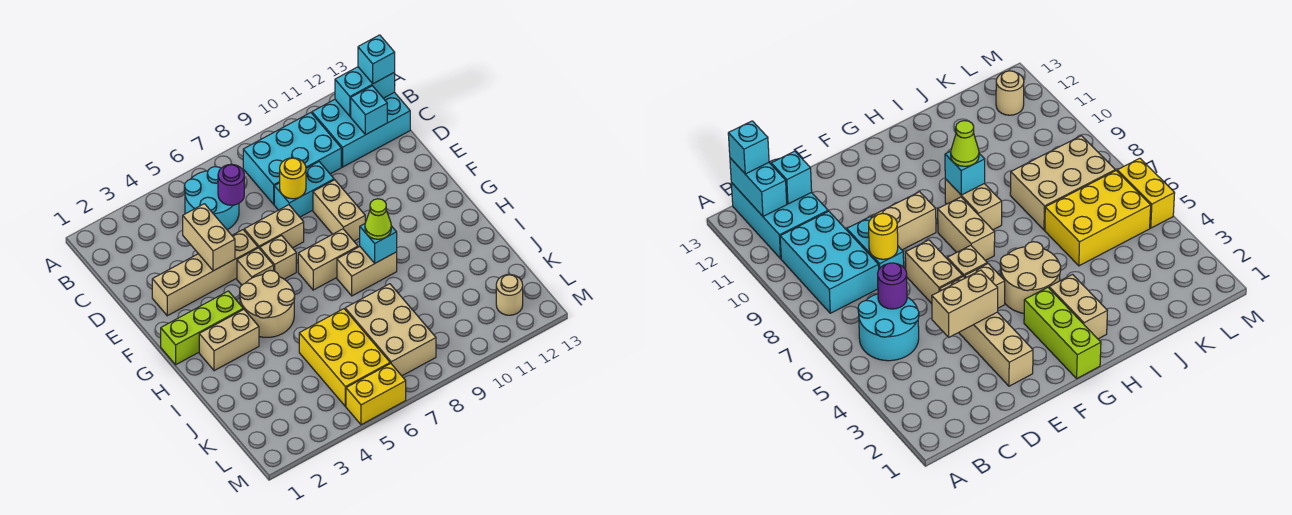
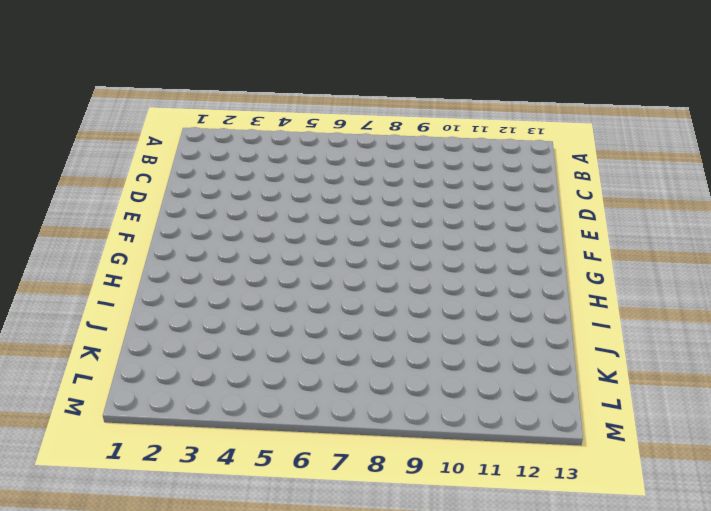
none -> cyan round brick B5:C6 level 1
none -> cyan brick B8:C10 level 1
none -> cyan brick B11:C13 level 1

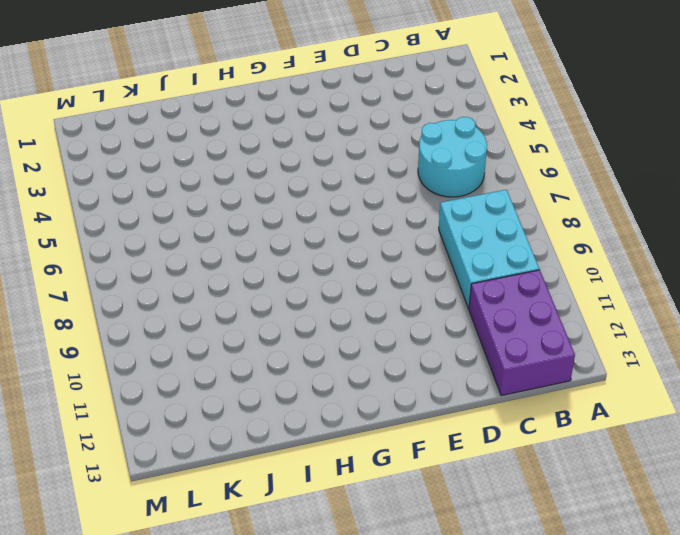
purple brick B11:C13 level 1 -> cyan brick B11:C13 level 1
none -> cyan brick D8:D9 level 1
none -> tan brick E2:E5 level 1
none -> tan brick E6:E7 level 1

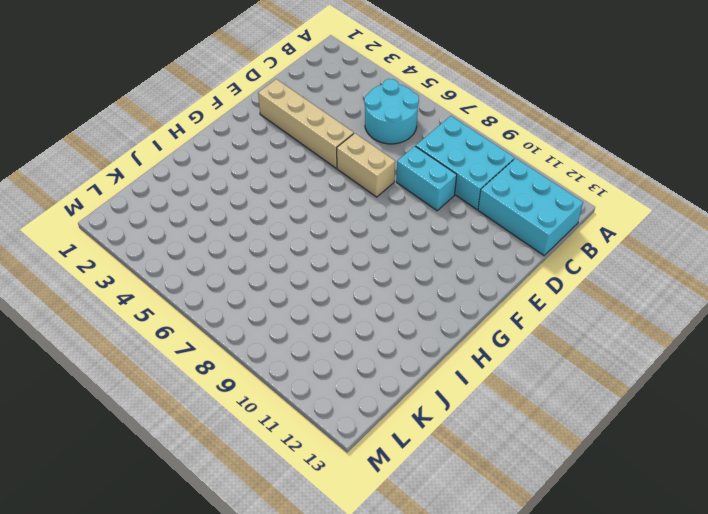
none -> tan brick E9:F9 level 1
none -> tan brick F5 level 1
none -> tan brick F6 level 1

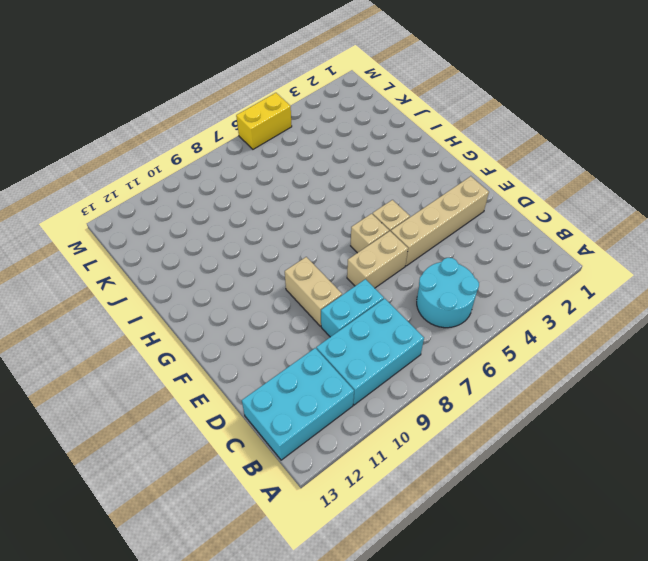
none -> lime brick G1:G3 level 1
none -> tan round brick G4:H5 level 1
none -> tan brick G7:G8 level 1

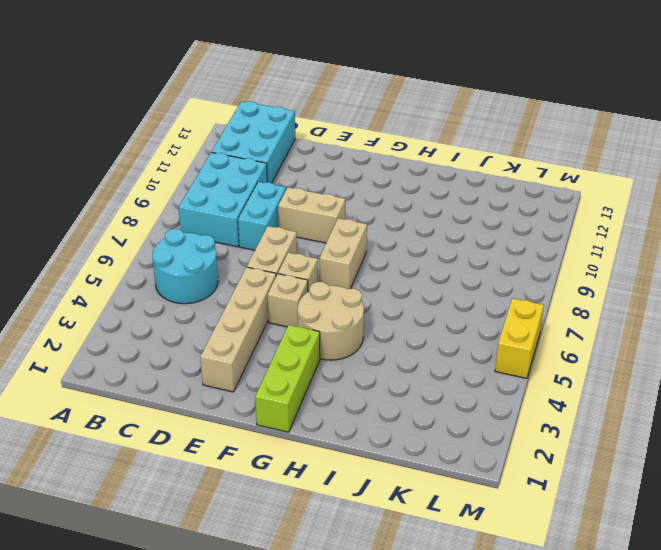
none -> tan brick H2:H3 level 1
none -> tan brick H8:H9 level 1
none -> yellow brick J5:L6 level 1

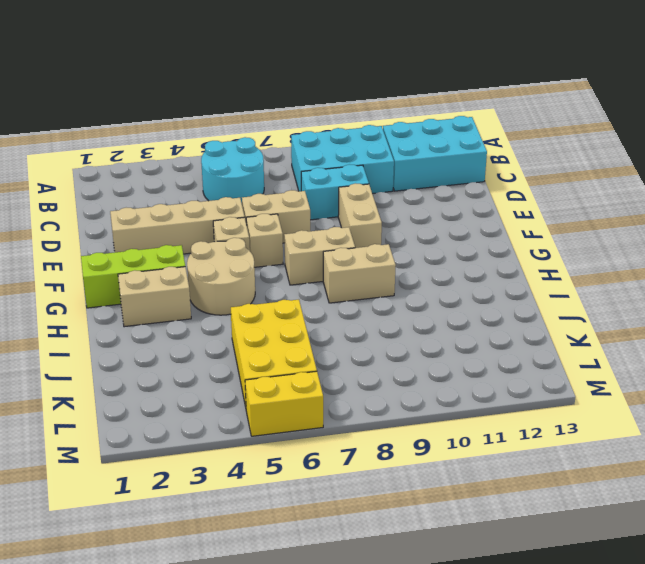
none -> tan brick J7:L8 level 1
none -> tan round brick L12 level 1
none -> cyan brick B12:B13 level 2

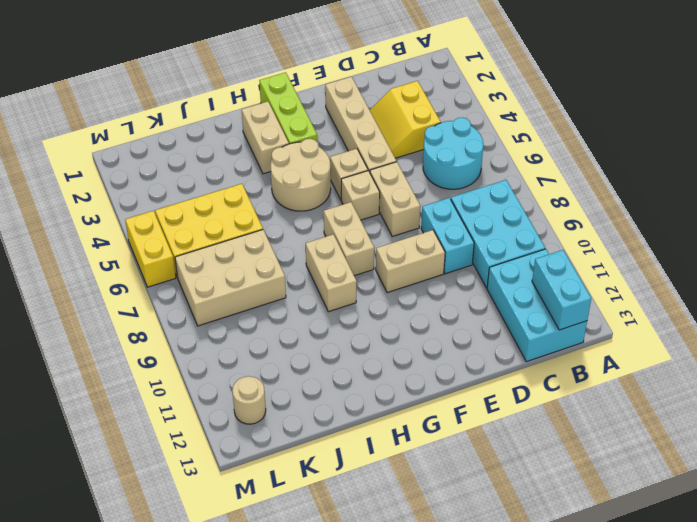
yellow slope C3:D4 level 1 top C -> none
none -> purple round brick C6 level 2
none -> cyan brick C12 level 2
none -> tan brick D4:E4 level 2

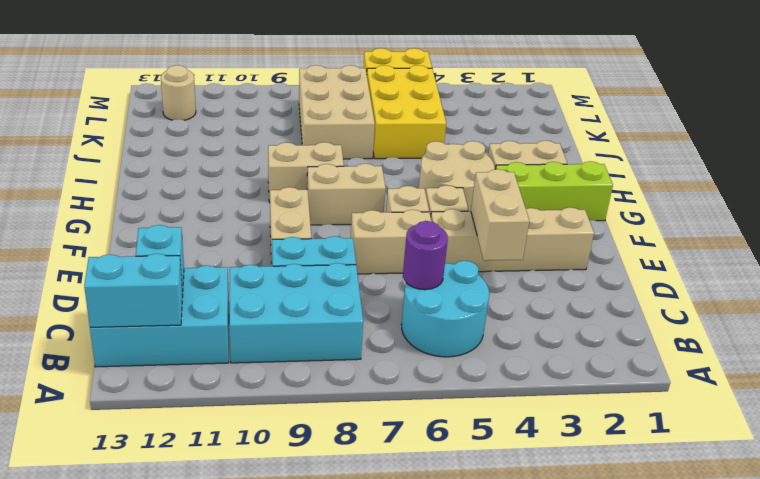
none -> yellow round brick D8 level 2
none -> cyan brick H9 level 2
none -> cyan brick B13 level 3

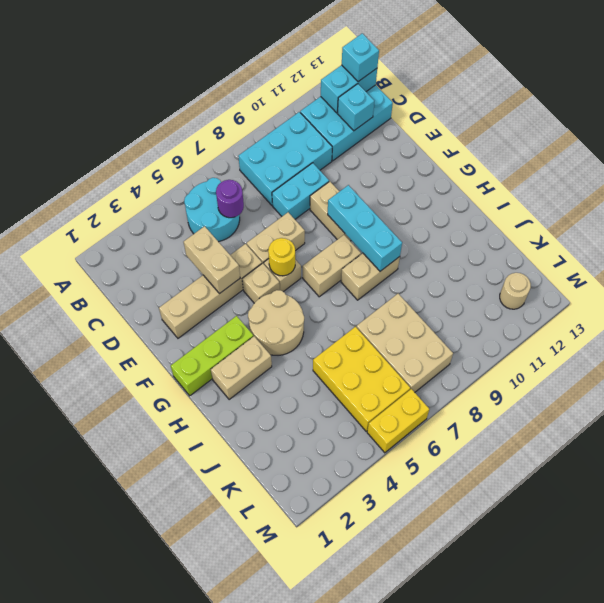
yellow round brick F6 level 2 -> yellow round brick D8 level 2
cyan brick F9:H9 level 2 -> cyan brick H9 level 2
none -> lime cone H9 level 3

